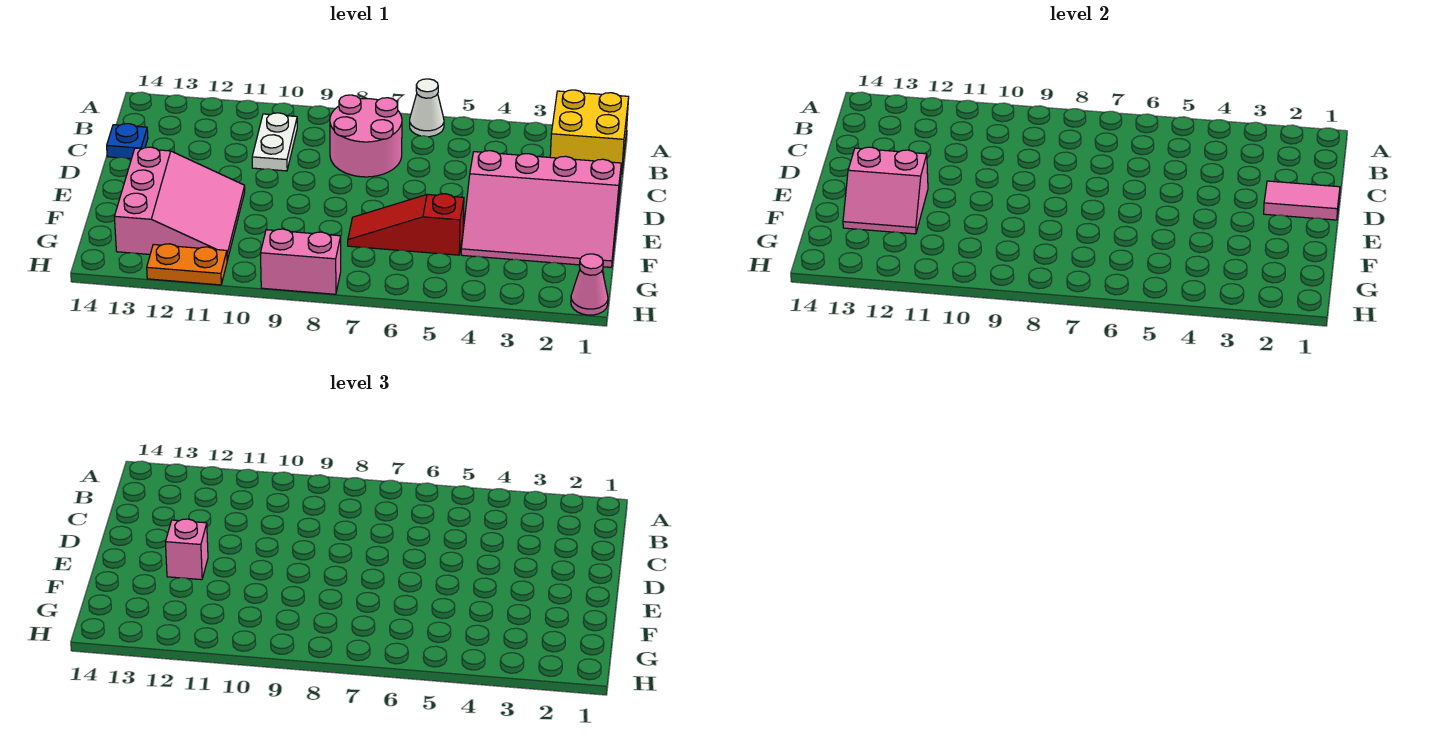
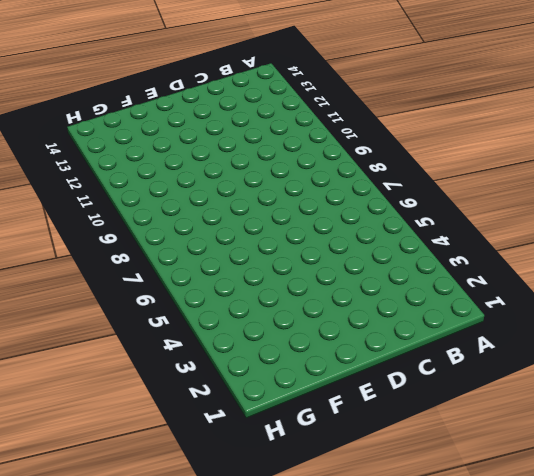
none -> yellow brick A1:B2 level 1
none -> white cone A6 level 1
none -> pink round brick B7:C8 level 1

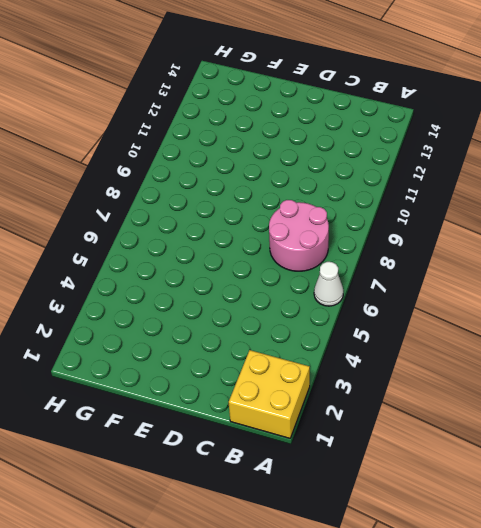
none -> white plate B10:C10 level 1
none -> blue plate C14 level 1
none -> pink slope D1:F4 level 1 top D

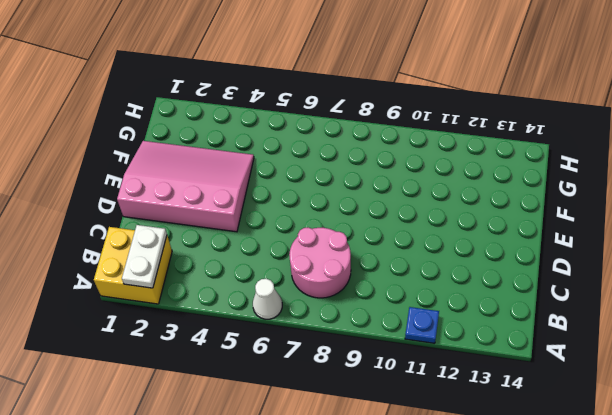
white plate A2:B2 level 2 -> white plate B10:C10 level 1
blue plate A11 level 1 -> blue plate C14 level 1
none -> pink slope E11:G13 level 1 top 13
none -> red slope F5:F7 level 1 top 5
none -> pink cone H1 level 1

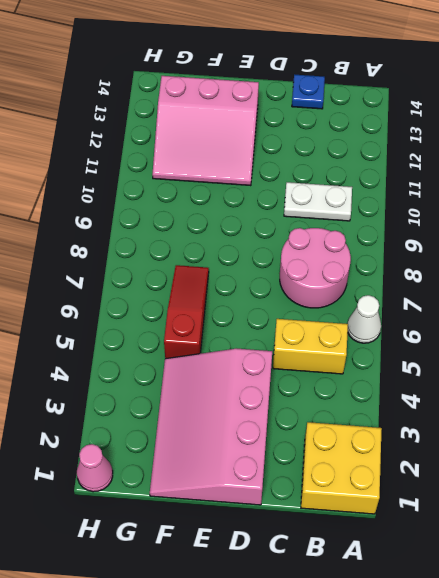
yellow brick B5:C5 level 1 -> none
none -> pink brick H8:H9 level 1
none -> orange plate H11:H12 level 1
none -> pink tile D1:D2 level 2

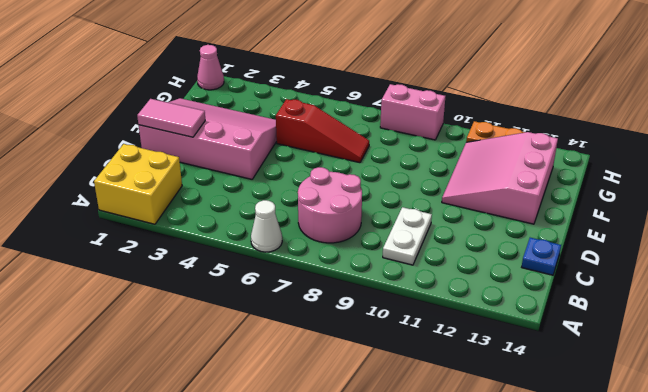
none -> pink slope E12:F13 level 2 top E
none -> pink brick E12 level 3

